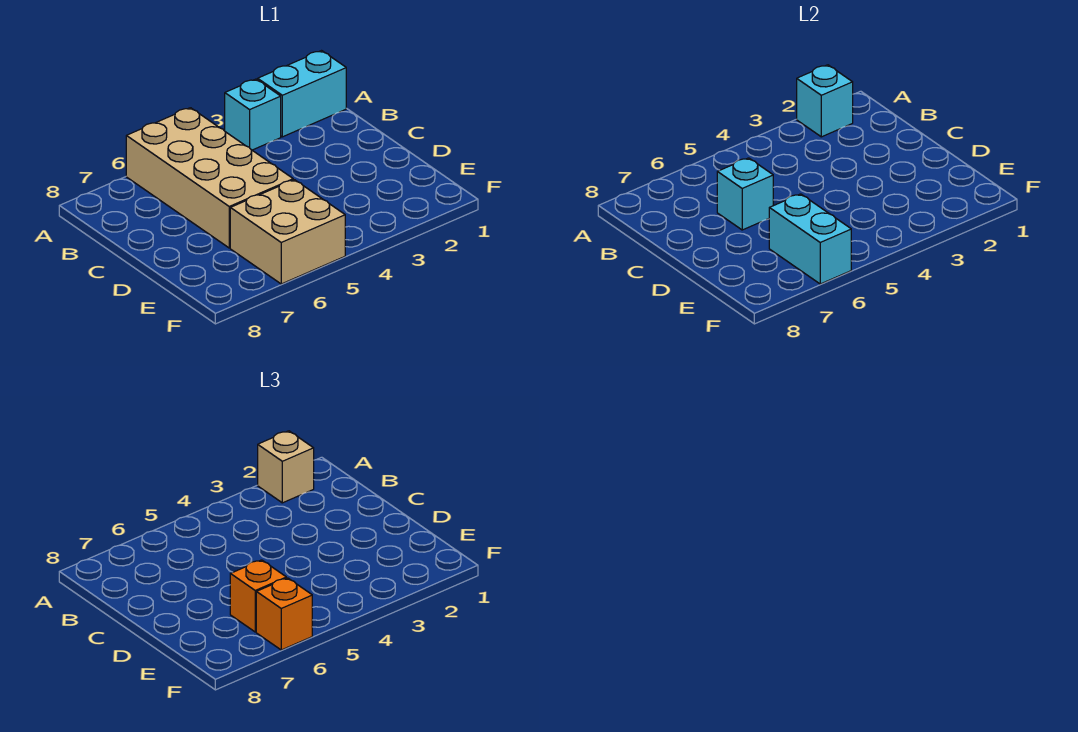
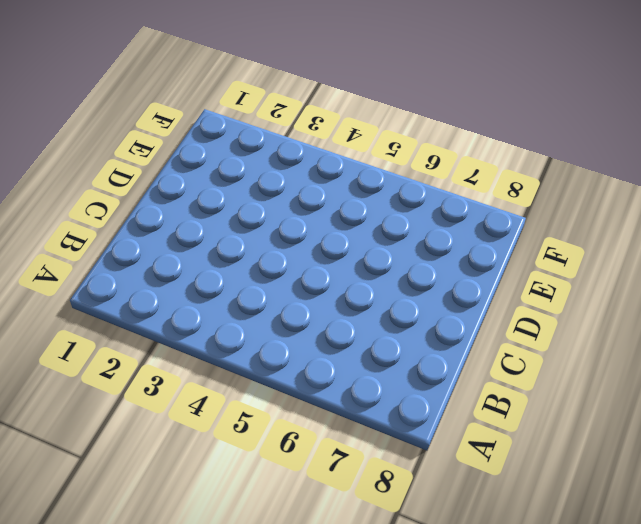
none -> cyan brick A1:A2 level 1
none -> cyan brick A3 level 1

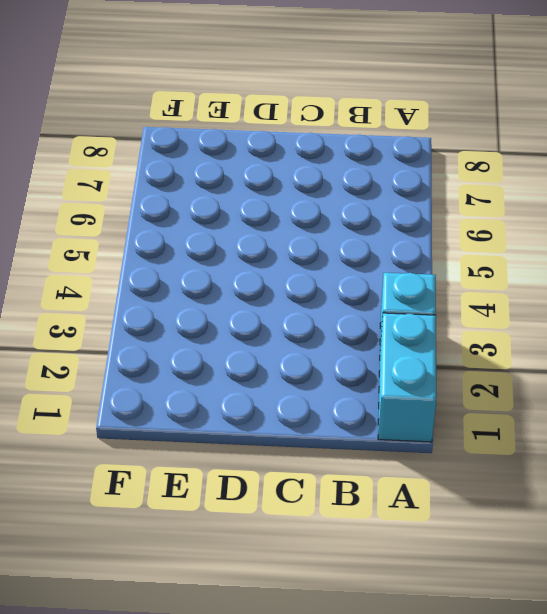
none -> tan brick A5:D6 level 1
none -> tan brick E5:F6 level 1

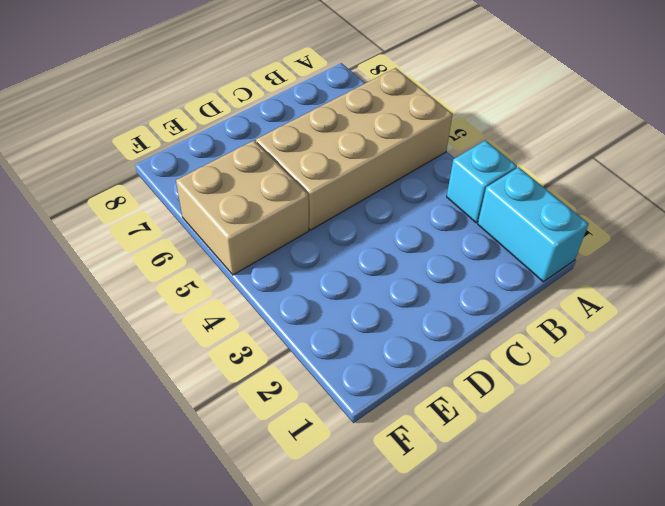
none -> cyan brick A2 level 2
none -> cyan brick C6 level 2

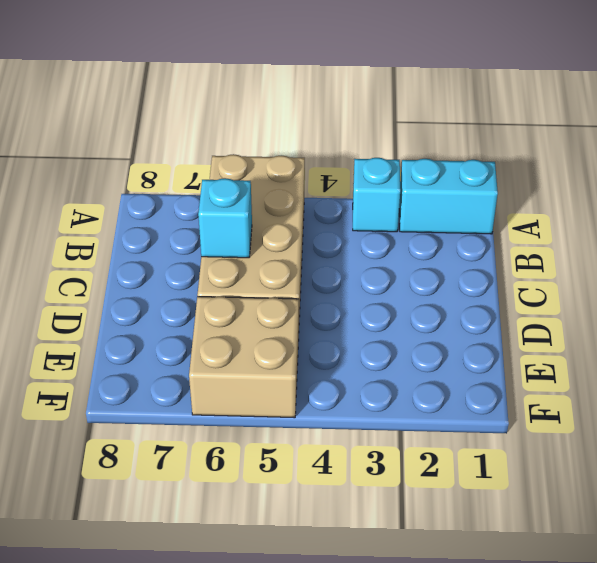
none -> cyan brick A2 level 2
none -> cyan brick E6:F6 level 2

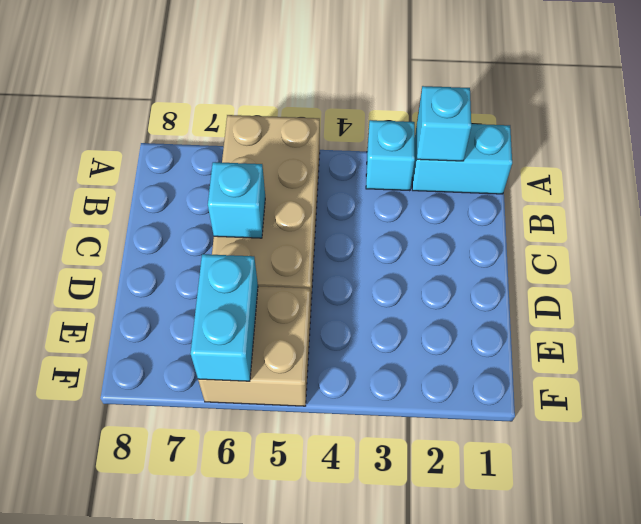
none -> tan brick A2 level 3
none -> orange brick E6 level 3

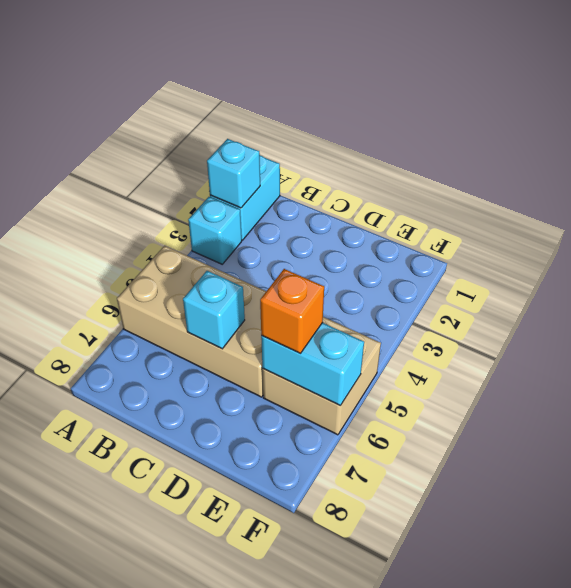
none -> tan brick A2 level 3
none -> orange brick F6 level 3

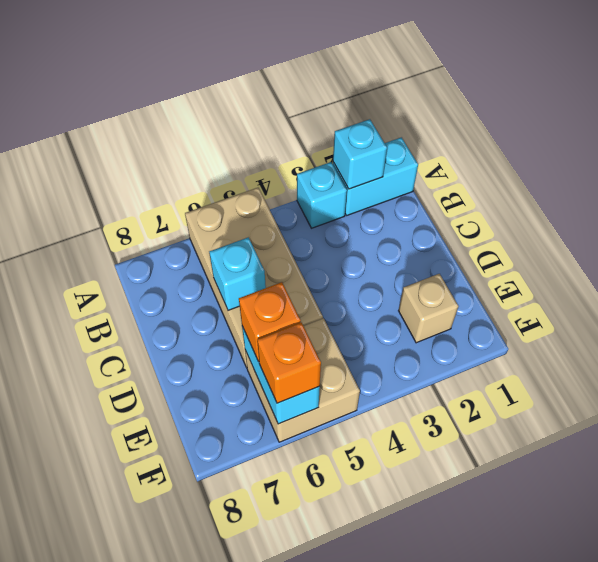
tan brick E2 level 1 -> tan brick A2 level 3

